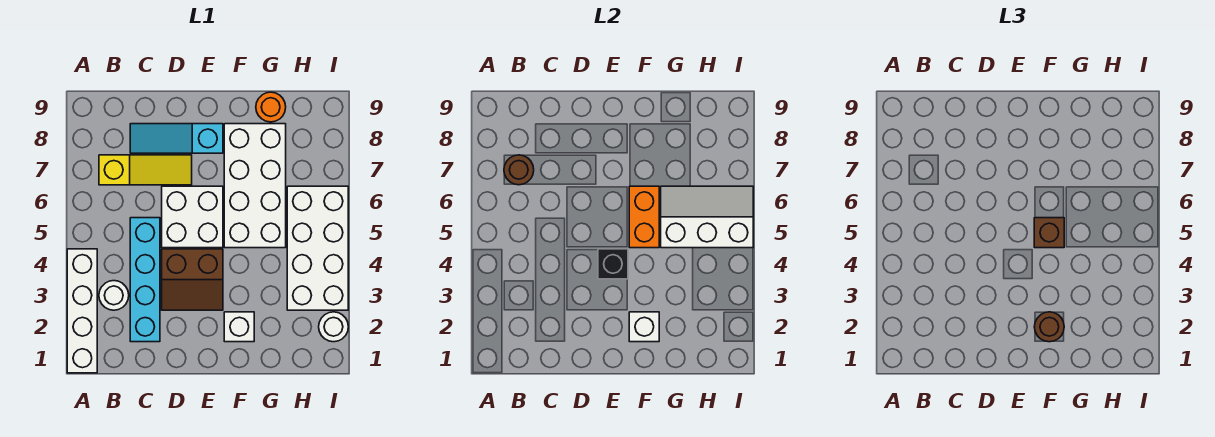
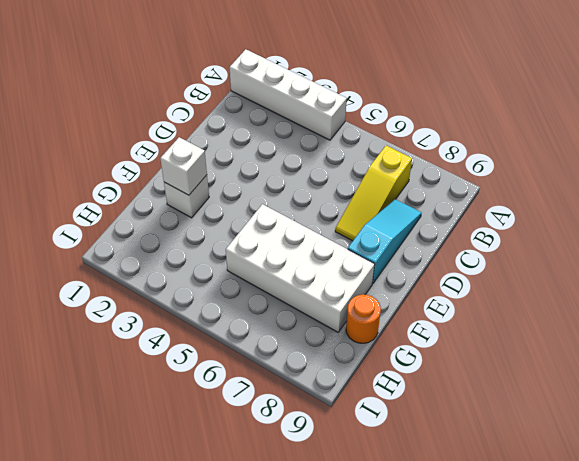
none -> white round brick B3 level 1
none -> cyan brick C2:C5 level 1
none -> brown slope D3:E4 level 1 top 4

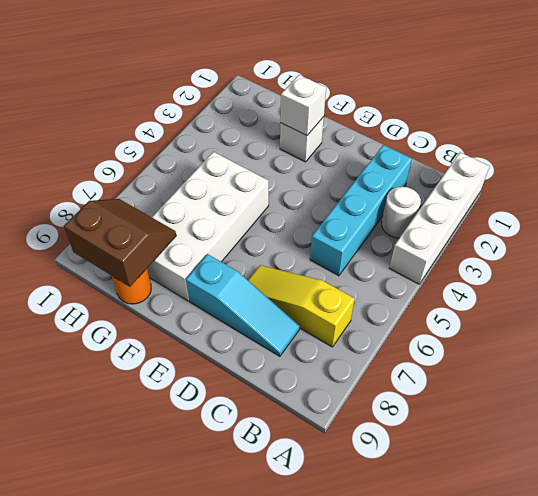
brown slope G8:H9 level 2 top 9 -> brown slope D3:E4 level 1 top 4
none -> white brick D5:E6 level 1
none -> white brick H3:I6 level 1
none -> white round brick I2 level 1

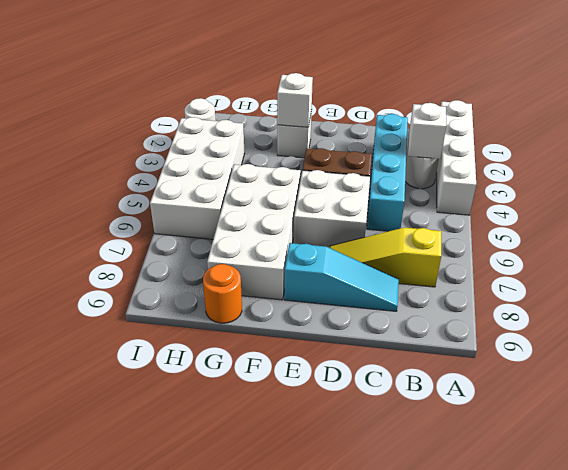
white brick B3 level 2 -> none
none -> brown round brick B7 level 2
none -> black brick E4 level 2
none -> orange brick F5:F6 level 2

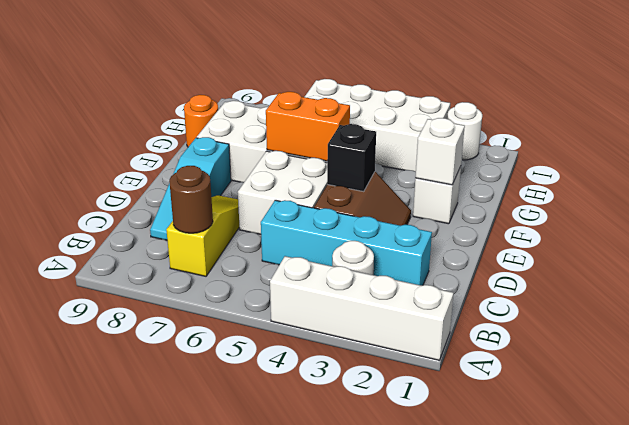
none -> white slope G5:I6 level 2 top 5
none -> brown round brick F2 level 3
none -> brown brick F5 level 3

